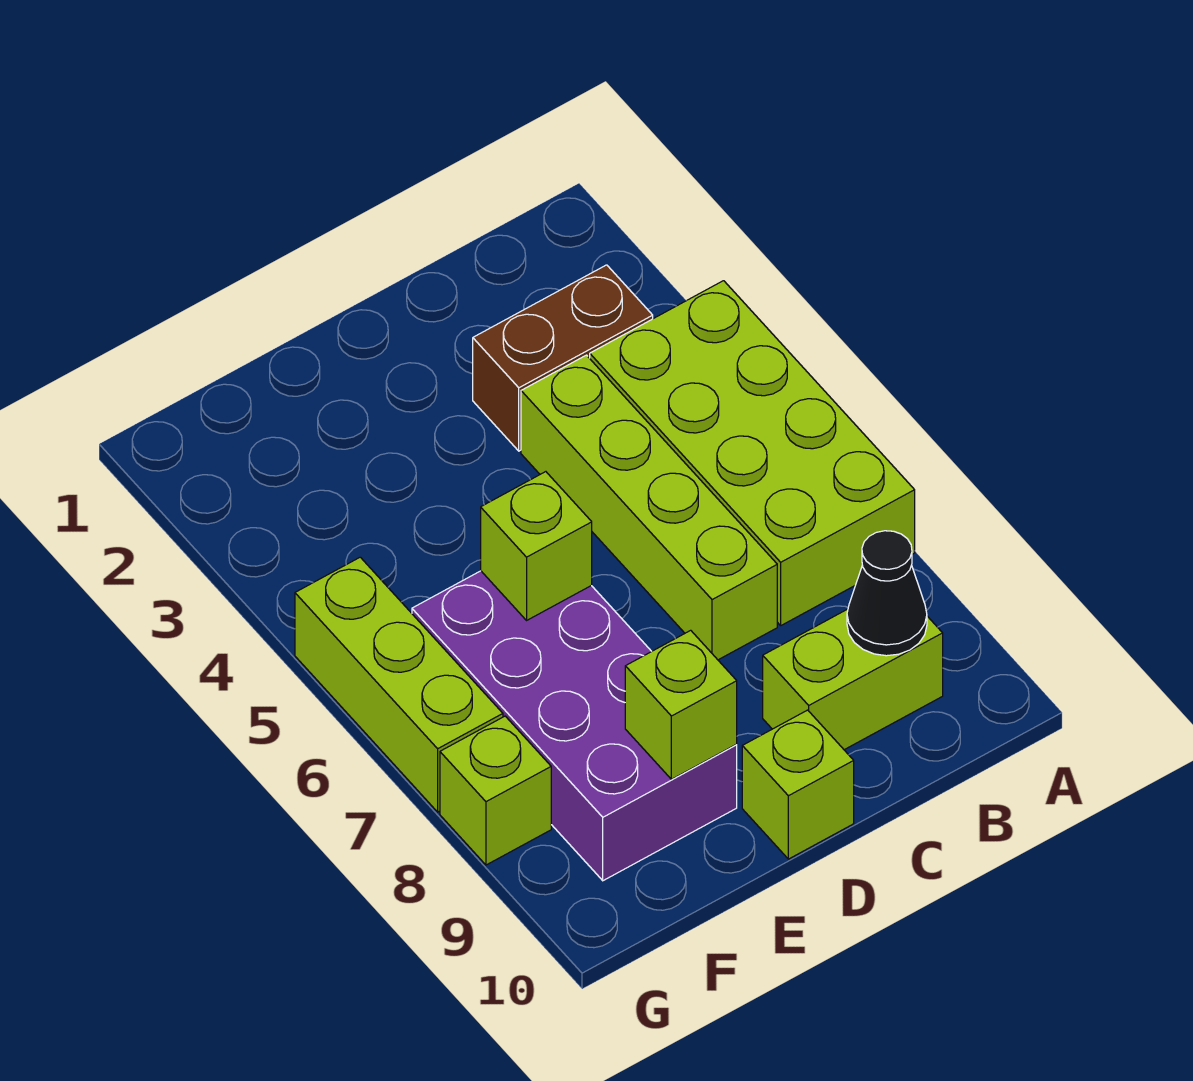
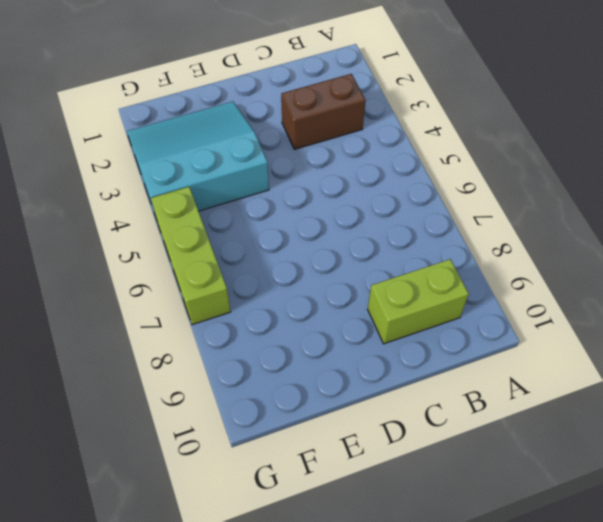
cyan slope E2:G4 level 1 top 4 -> none
none -> lime brick A4:B7 level 1
none -> lime brick C4:C7 level 1

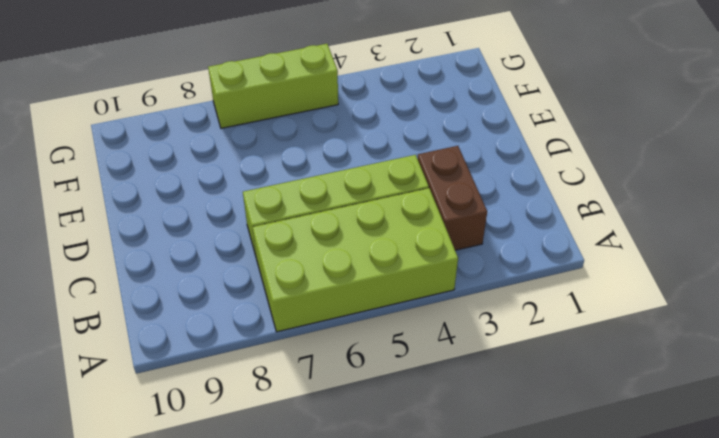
none -> lime brick B9:C9 level 1
none -> lime brick D10 level 1

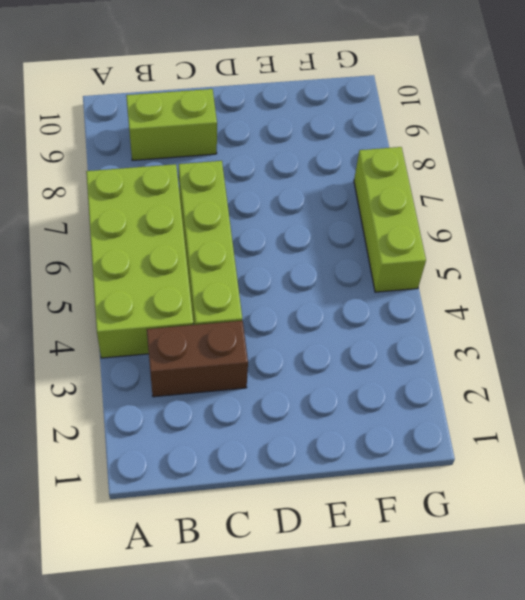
none -> lime brick D10 level 1
none -> purple brick E6:F9 level 1

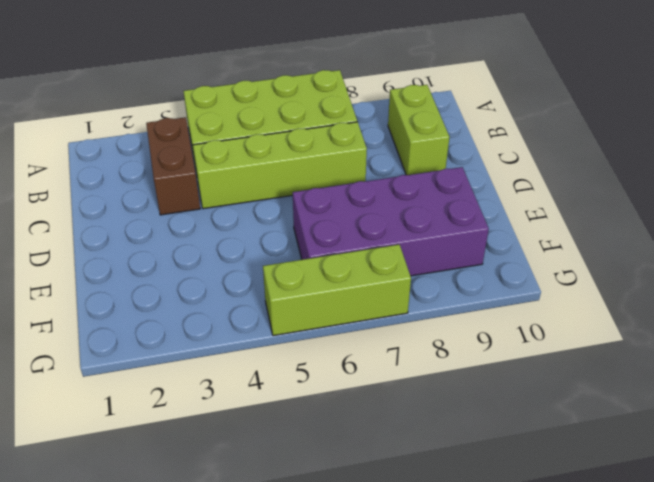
none -> lime brick D10 level 1
none -> lime brick G8 level 1

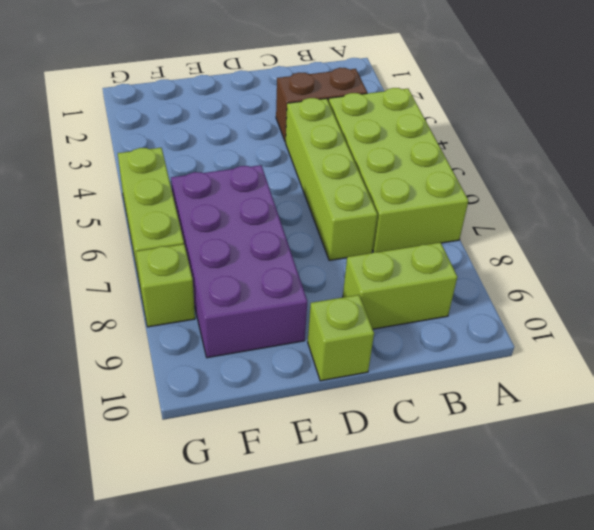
none -> black cone B9 level 2
none -> lime brick E6 level 2

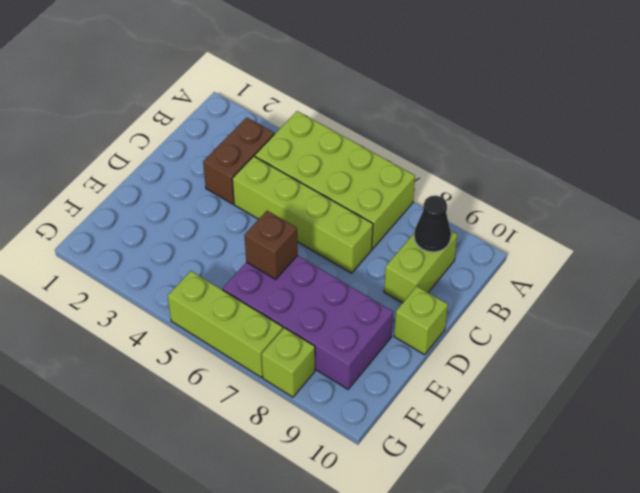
brown brick E6 level 2 -> lime brick E6 level 2
none -> lime brick E9 level 2

